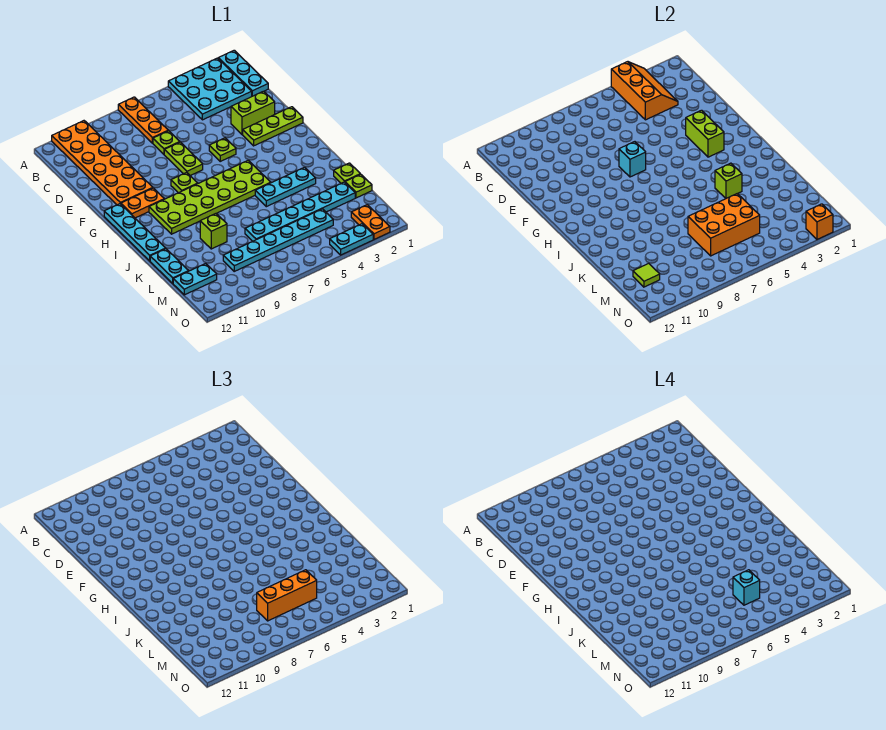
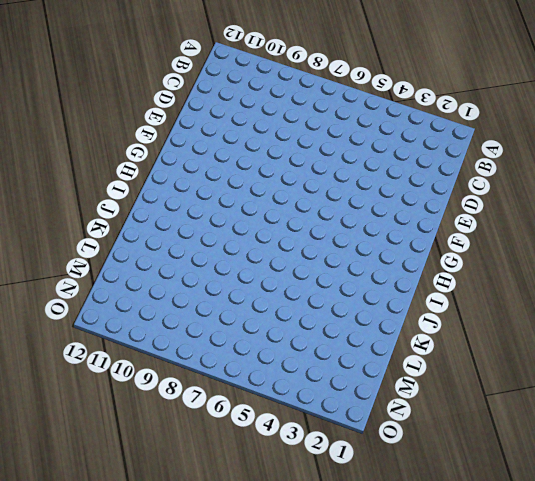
none -> cyan plate A1:C1 level 1
none -> cyan plate A2:C4 level 1
none -> orange plate A7:C7 level 1
none -> orange plate A10:F11 level 1

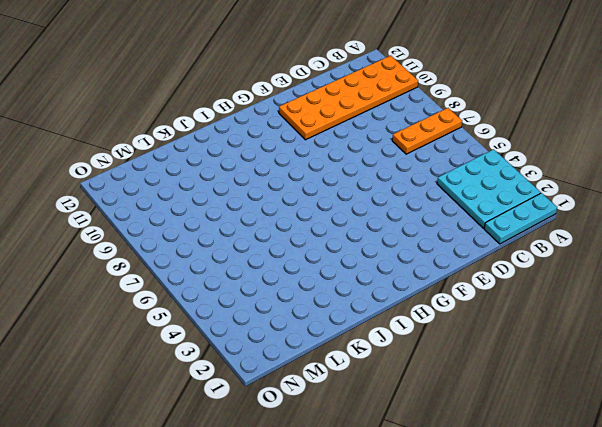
none -> lime plate D7 level 1
none -> lime brick E2:E3 level 1
none -> lime plate E7:F7 level 1
none -> lime plate F1:F3 level 1

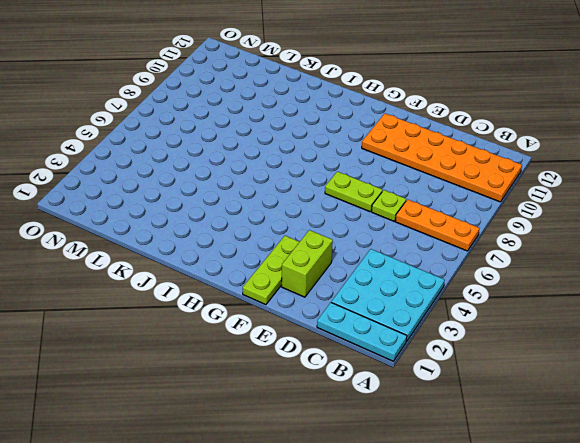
none -> lime plate F5 level 1
none -> lime plate G8 level 1
none -> orange plate G10:G11 level 1
none -> cyan plate G12:J12 level 1

